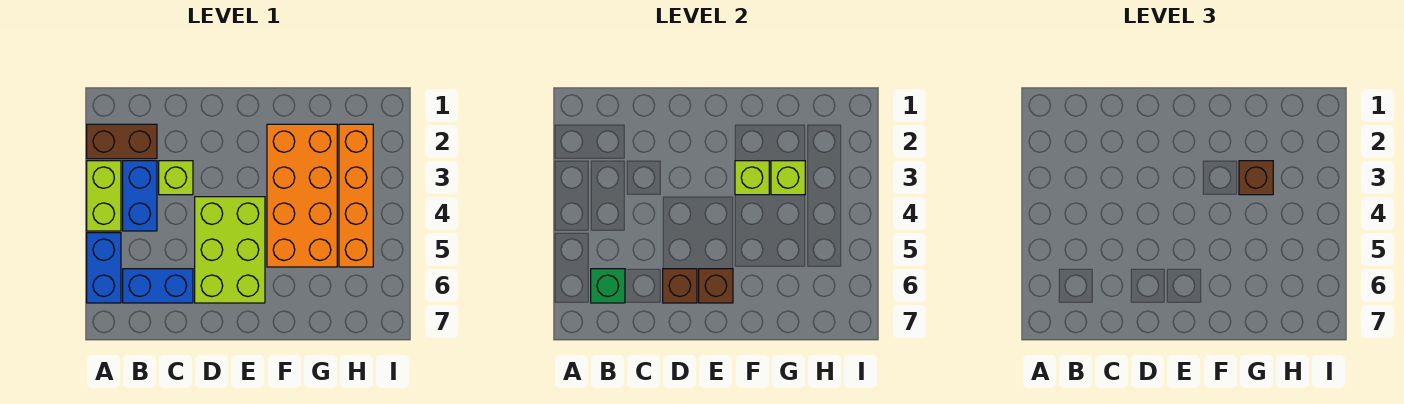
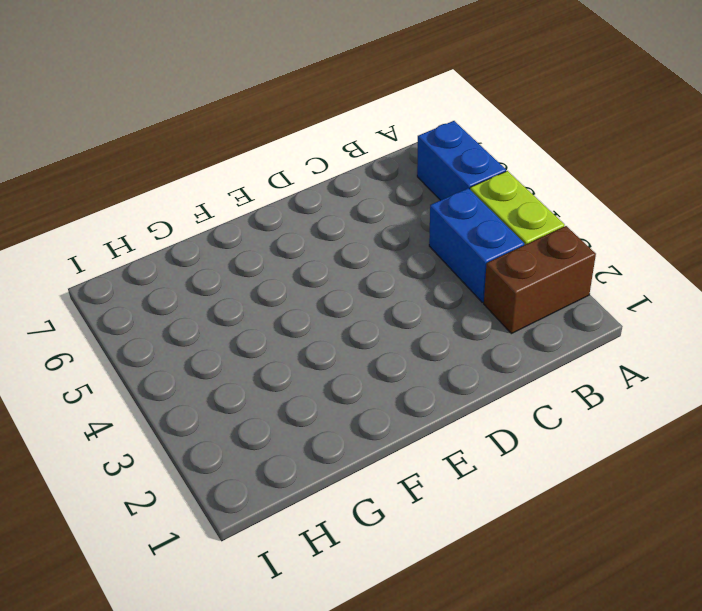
none -> blue brick B6:C6 level 1
none -> lime brick C3 level 1
none -> lime brick D4:E6 level 1

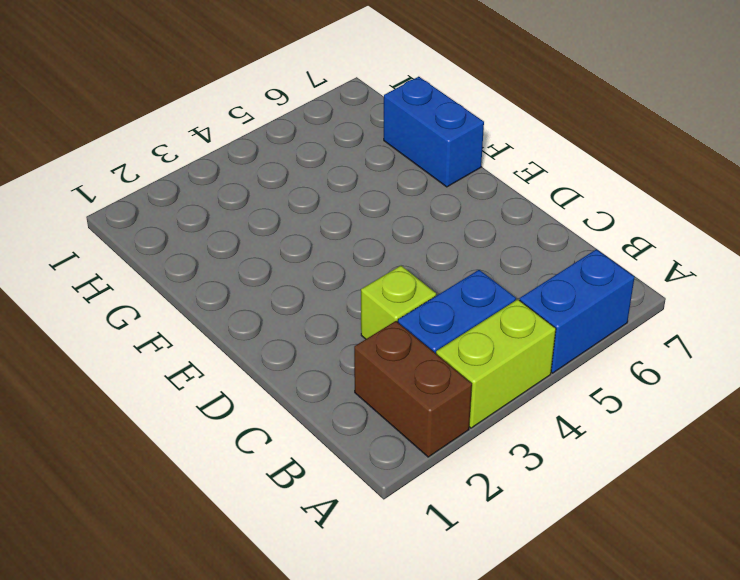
blue brick F7:G7 level 1 -> blue brick B6:C6 level 1
none -> lime brick D4:E6 level 1
none -> orange brick F2:G5 level 1
none -> orange brick H2:H5 level 1

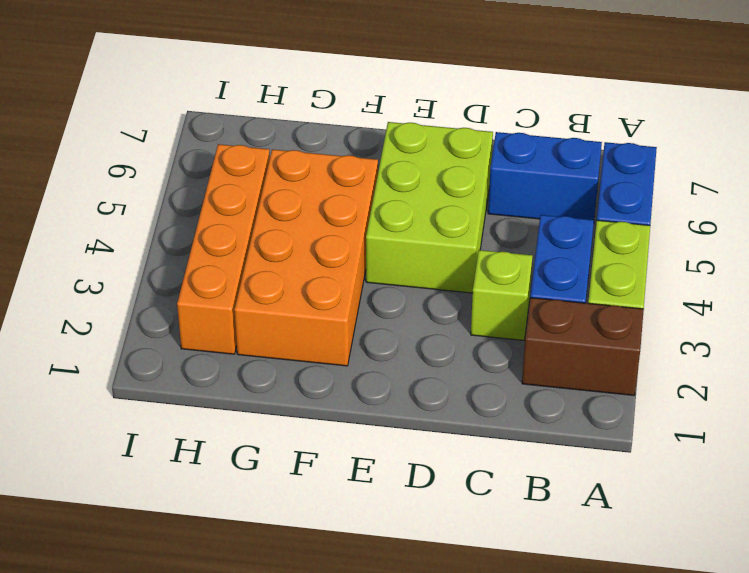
none -> green brick B6 level 2
none -> brown brick D6 level 2
none -> brown brick E6 level 2

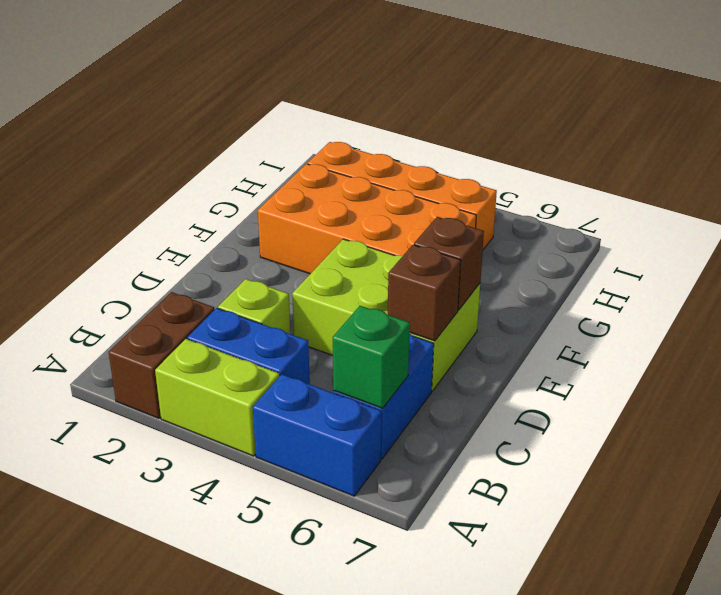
none -> lime brick F3 level 2
none -> lime brick G3 level 2
none -> brown brick G3 level 3

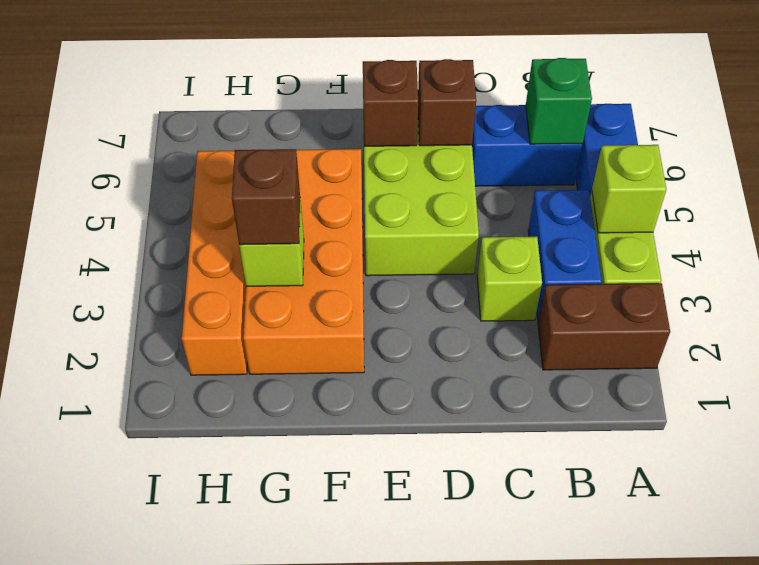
lime brick A4 level 2 -> lime brick F3 level 2

